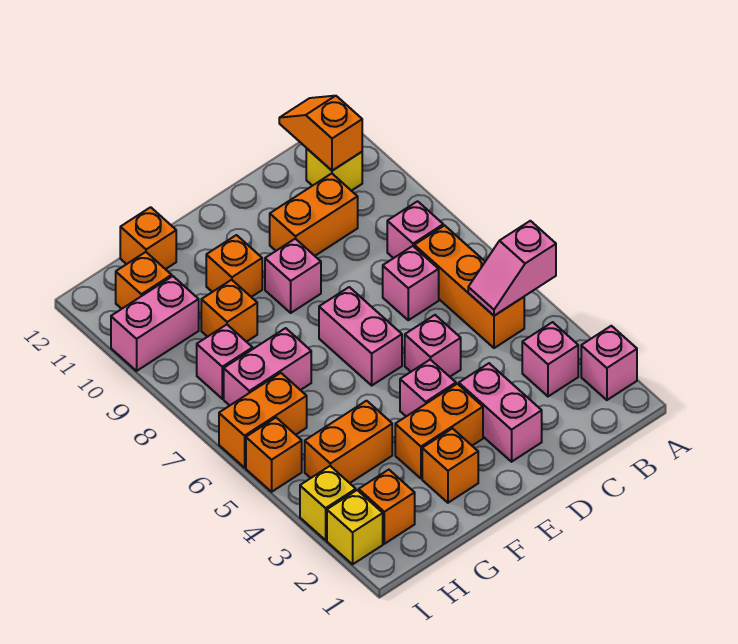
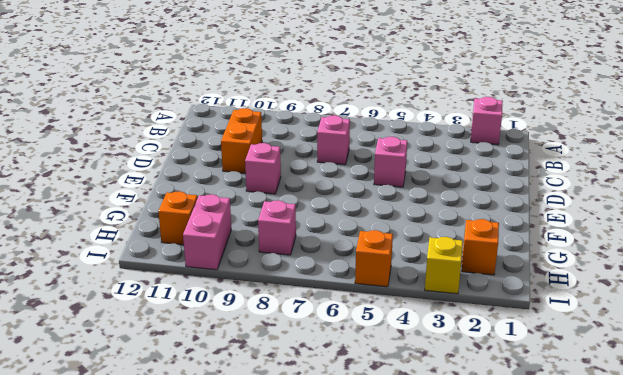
none -> pink brick B3 level 1
none -> orange brick B5:B7 level 1
none -> pink brick B8 level 1

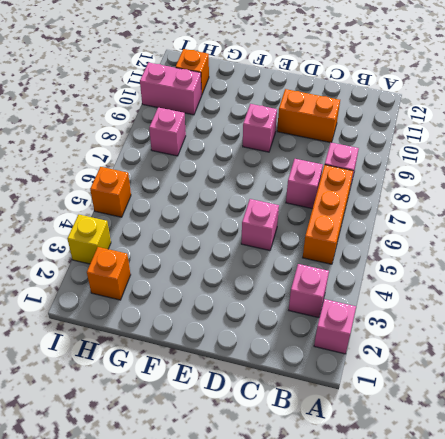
none -> yellow brick B11 level 1
none -> pink brick D2:D3 level 1
none -> orange brick E3:F3 level 1

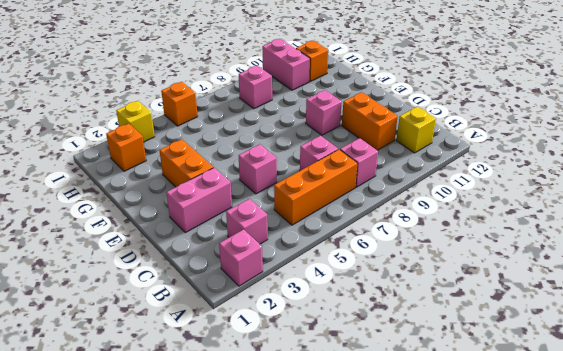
none -> pink brick E4 level 1
none -> pink brick E6:E7 level 1
none -> orange brick F2 level 1

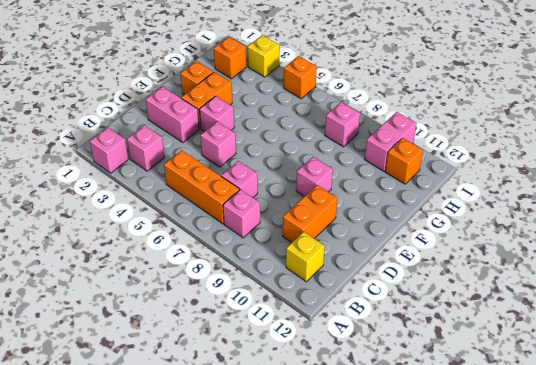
none -> pink brick E6:E7 level 1
none -> orange brick F10 level 1
none -> orange brick G4:H4 level 1

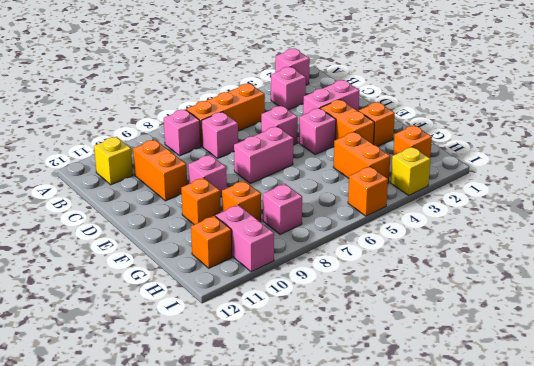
none -> pink brick G7:H7 level 1
none -> orange brick G12 level 1
none -> orange brick H6:I6 level 1

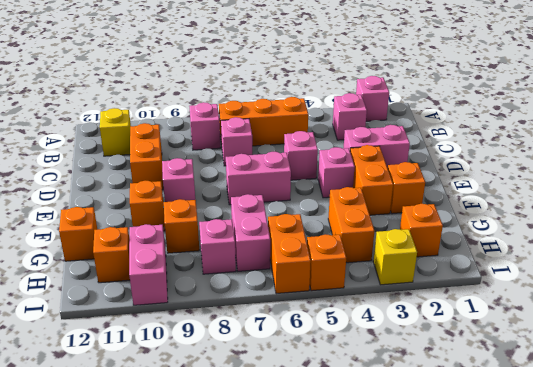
none -> yellow brick I2 level 1
none -> pink slope A5:B5 level 2 top A
none -> orange slope B11:B12 level 2 top 11

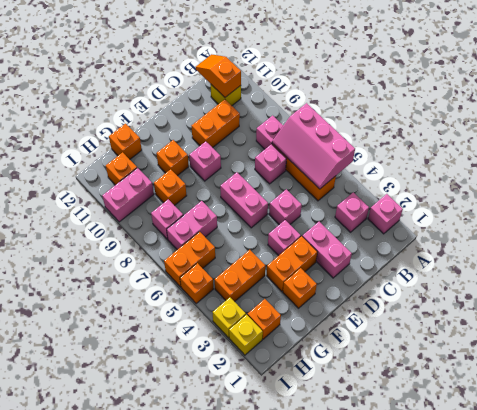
pink slope A5:B7 level 2 top A -> pink slope A5:B5 level 2 top A

